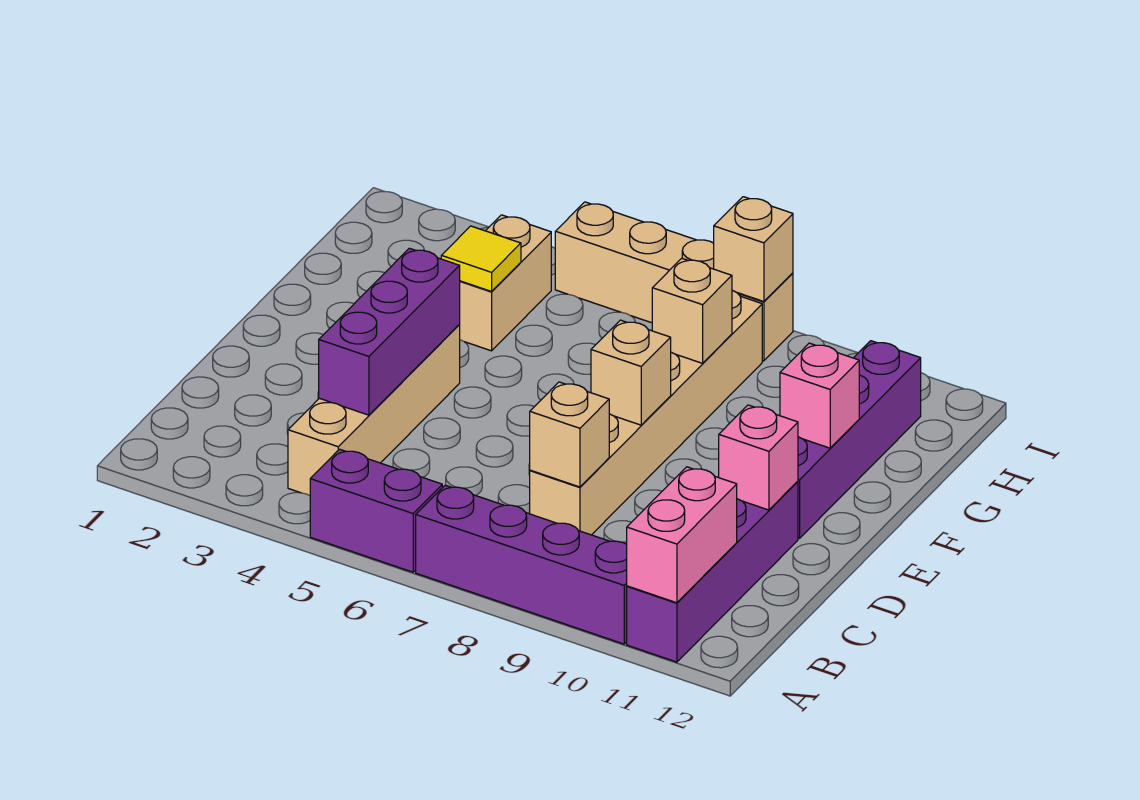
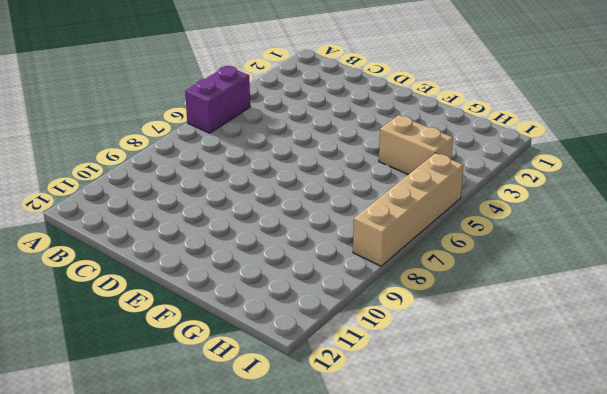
none -> purple brick A7:A10 level 1
none -> purple brick A11:D11 level 1
none -> tan brick B4:E4 level 1

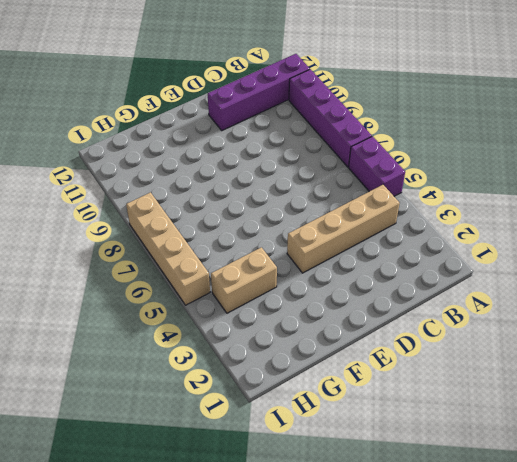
none -> tan brick C8:H8 level 1
none -> purple brick E11:H11 level 1
none -> pink brick A11:B11 level 2

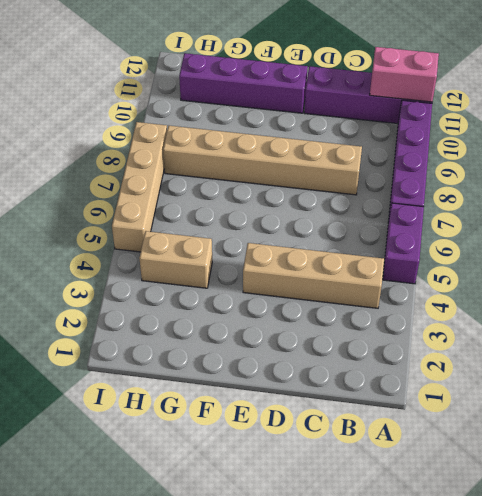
none -> purple brick C4:E4 level 2
none -> tan brick C8 level 2
none -> pink brick D11 level 2

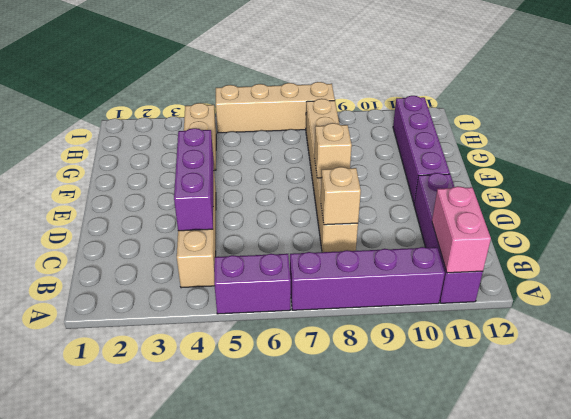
none -> pink brick D11 level 2
none -> pink brick F11 level 2
none -> yellow tile G4 level 2

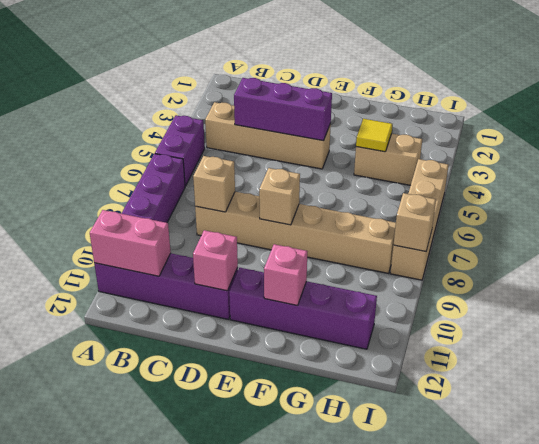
none -> tan brick G8 level 2

